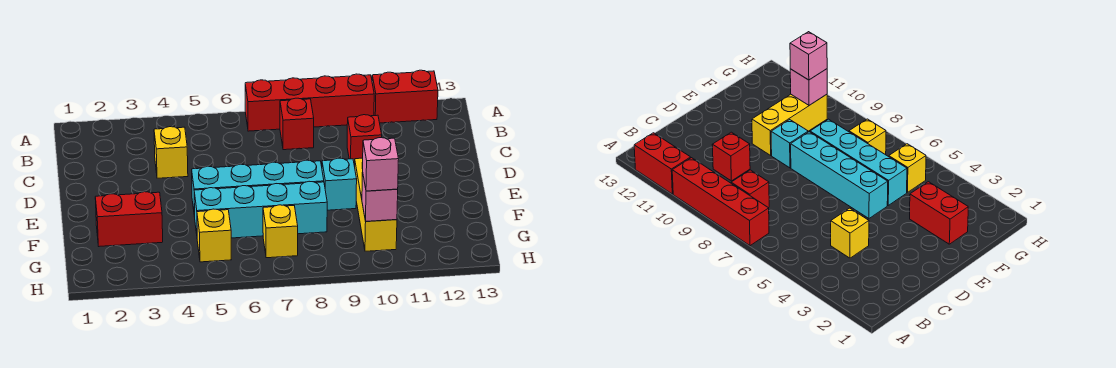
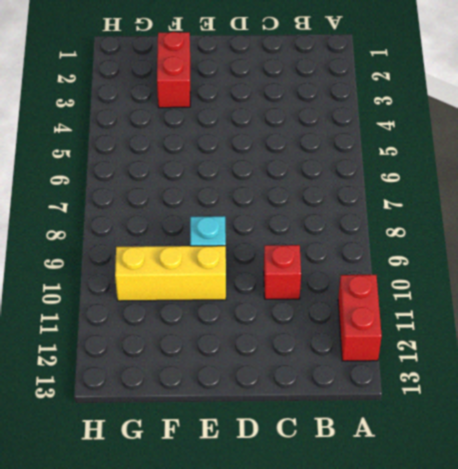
none -> red brick A7:A10 level 1
none -> red brick B8 level 1
none -> yellow brick C4 level 1

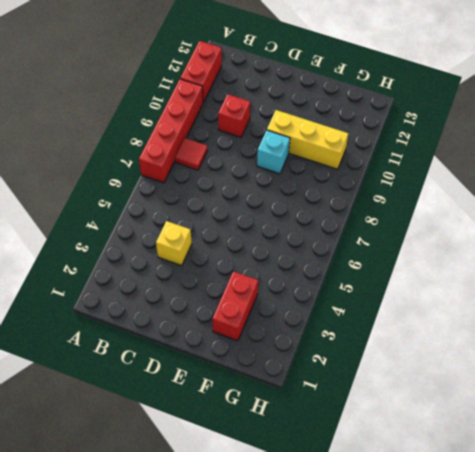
red tile B8 level 1 -> red brick B8 level 1
none -> cyan brick E5:E8 level 1
none -> cyan brick F5:F8 level 1
none -> yellow brick G5 level 1

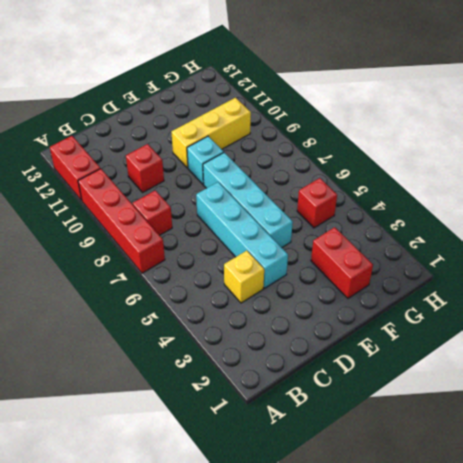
cyan brick D4:D7 level 1 -> cyan brick F5:F8 level 1
red brick G5 level 1 -> yellow brick G5 level 1
none -> yellow brick G7 level 1
none -> pink brick G10 level 2
none -> pink brick G10 level 3

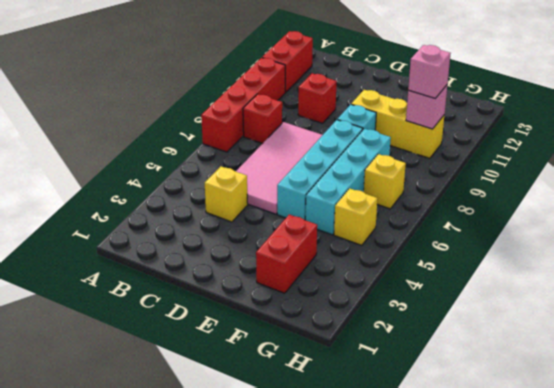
pink tile C5:D8 level 1 -> none

